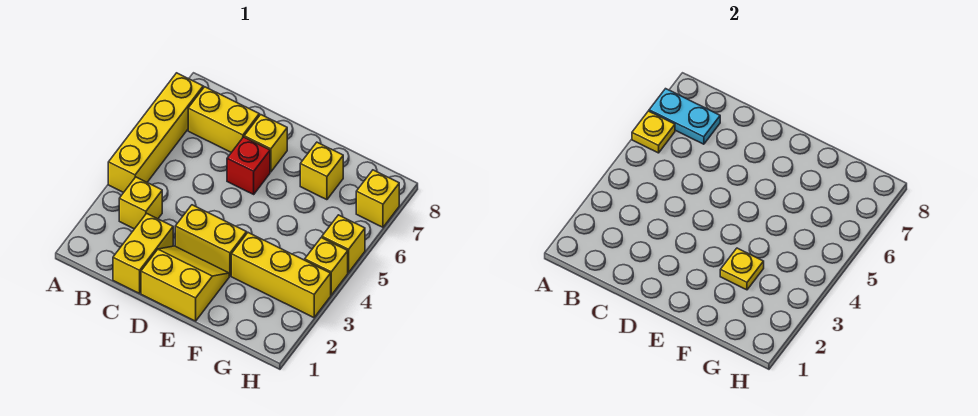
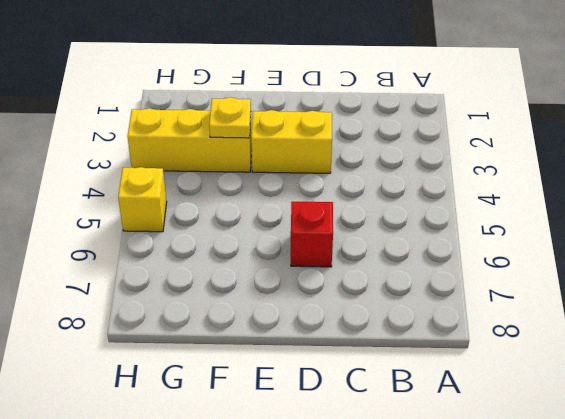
none -> yellow brick A4:A7 level 1
none -> yellow brick B3 level 1
none -> yellow brick B7:C7 level 1

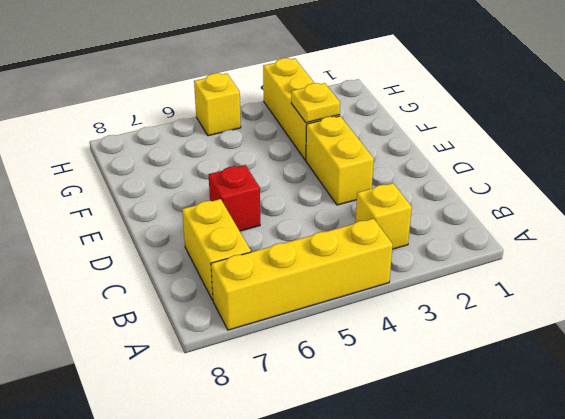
none -> yellow brick C1:C2 level 1
none -> yellow slope D1:E2 level 1 top 1
none -> yellow brick D7 level 1

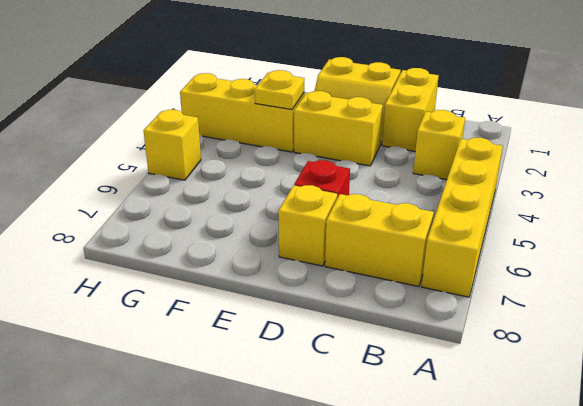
none -> yellow brick F7 level 1
none -> yellow brick H4 level 1
none -> yellow brick H7 level 1

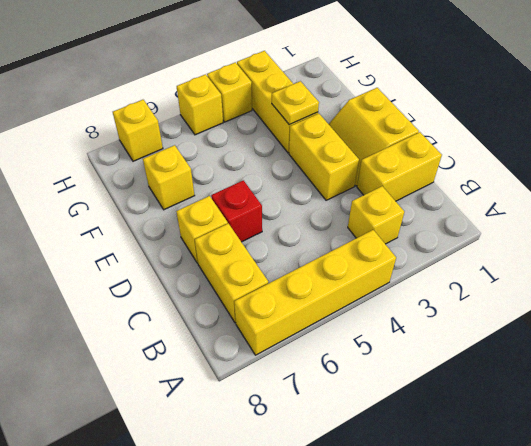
none -> yellow plate A6 level 2
none -> cyan plate A7:B7 level 2

